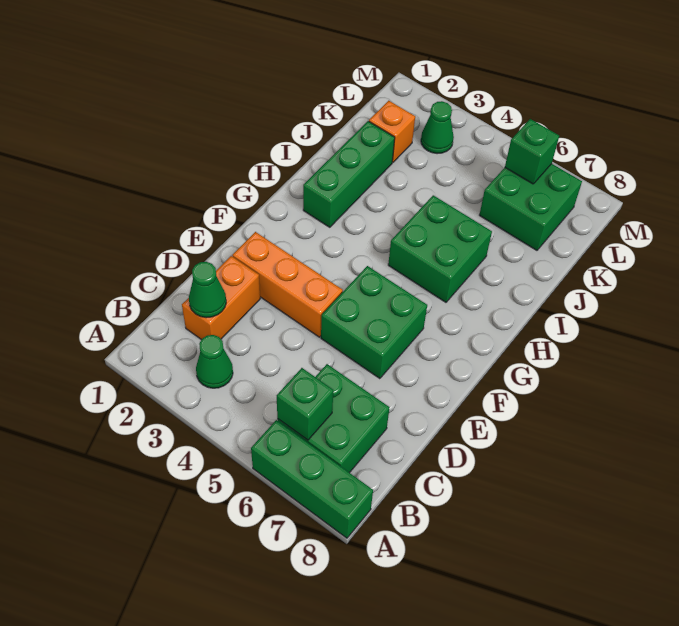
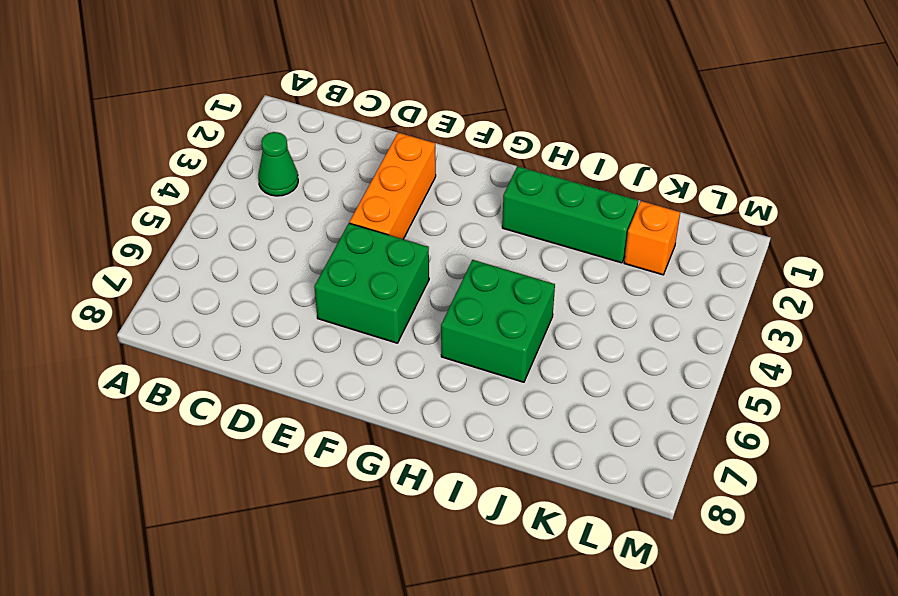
none -> green brick A6:A8 level 1
none -> green brick B6:C7 level 1
none -> orange brick C2:D2 level 1

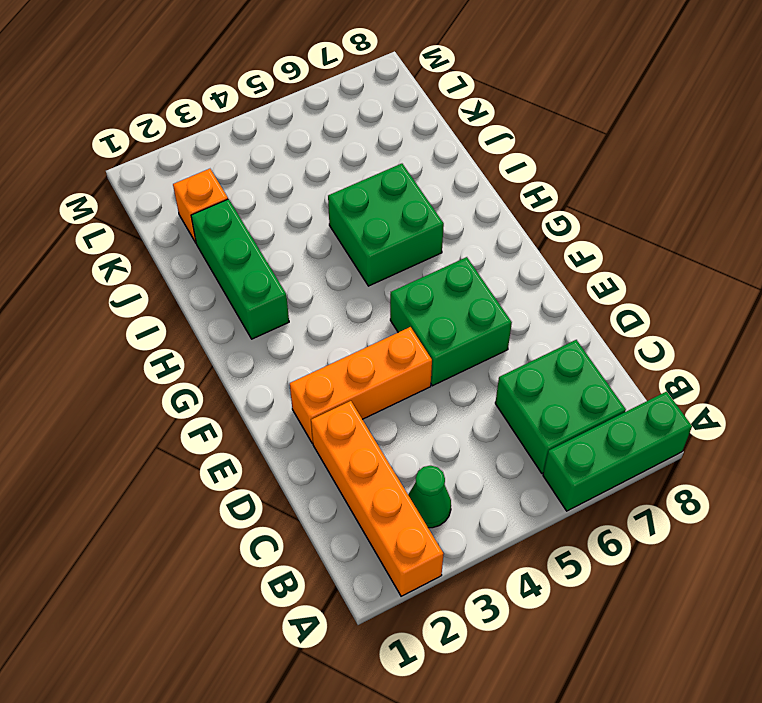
orange brick A2:D2 level 1 -> orange brick C2:D2 level 1
none -> green brick K6:L7 level 1
none -> green cone L3 level 1
none -> green brick B6 level 2

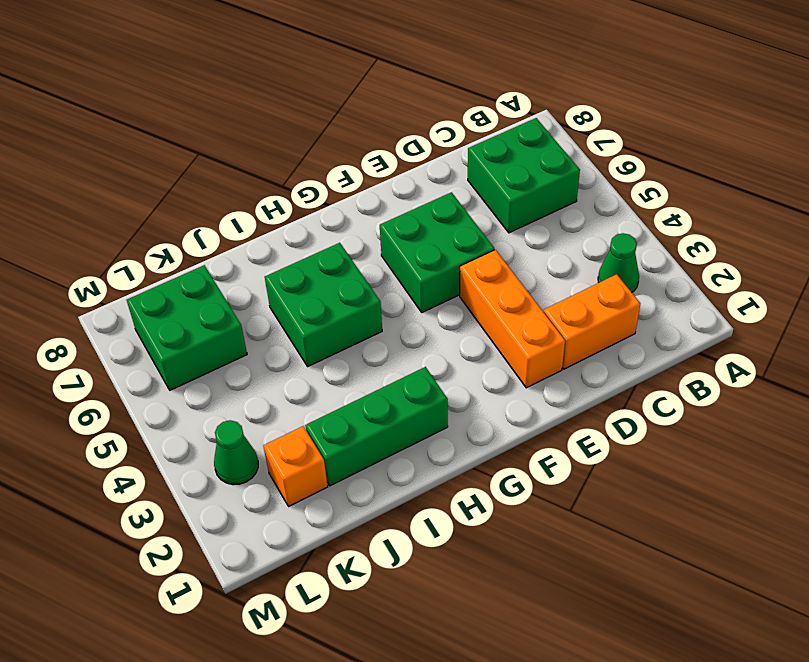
none -> green brick A6:A8 level 1
none -> green brick B6 level 2
none -> green cone C2 level 2

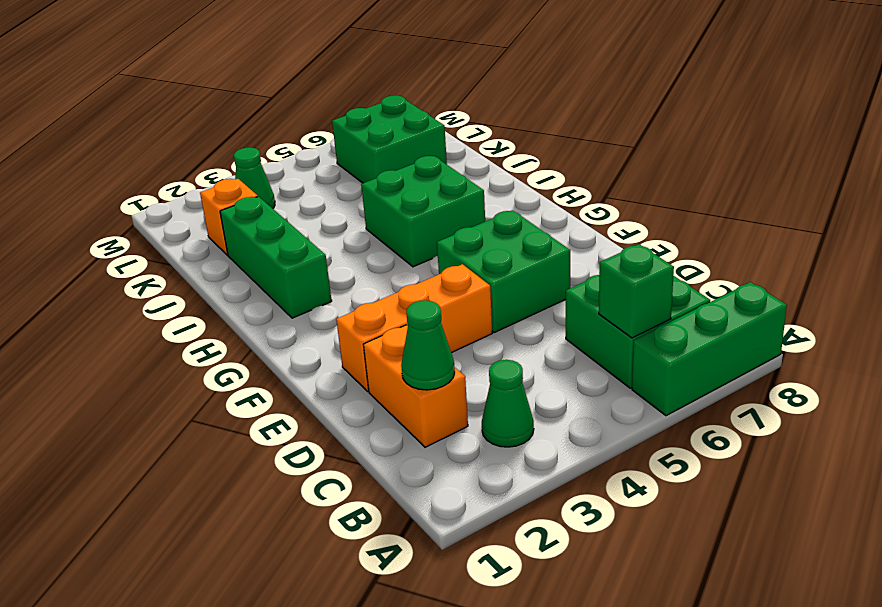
none -> green brick L6 level 2

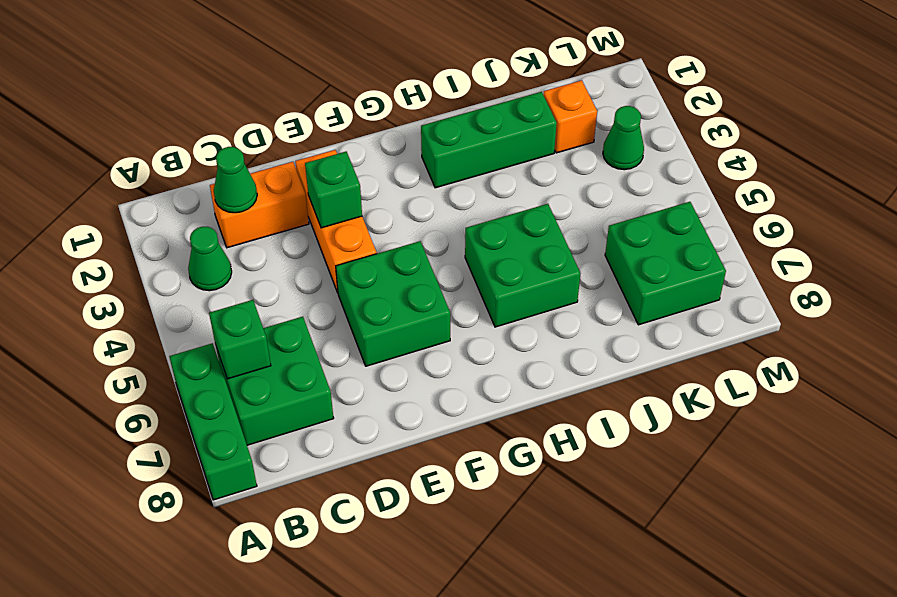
green brick E3 level 2 -> green brick L6 level 2

